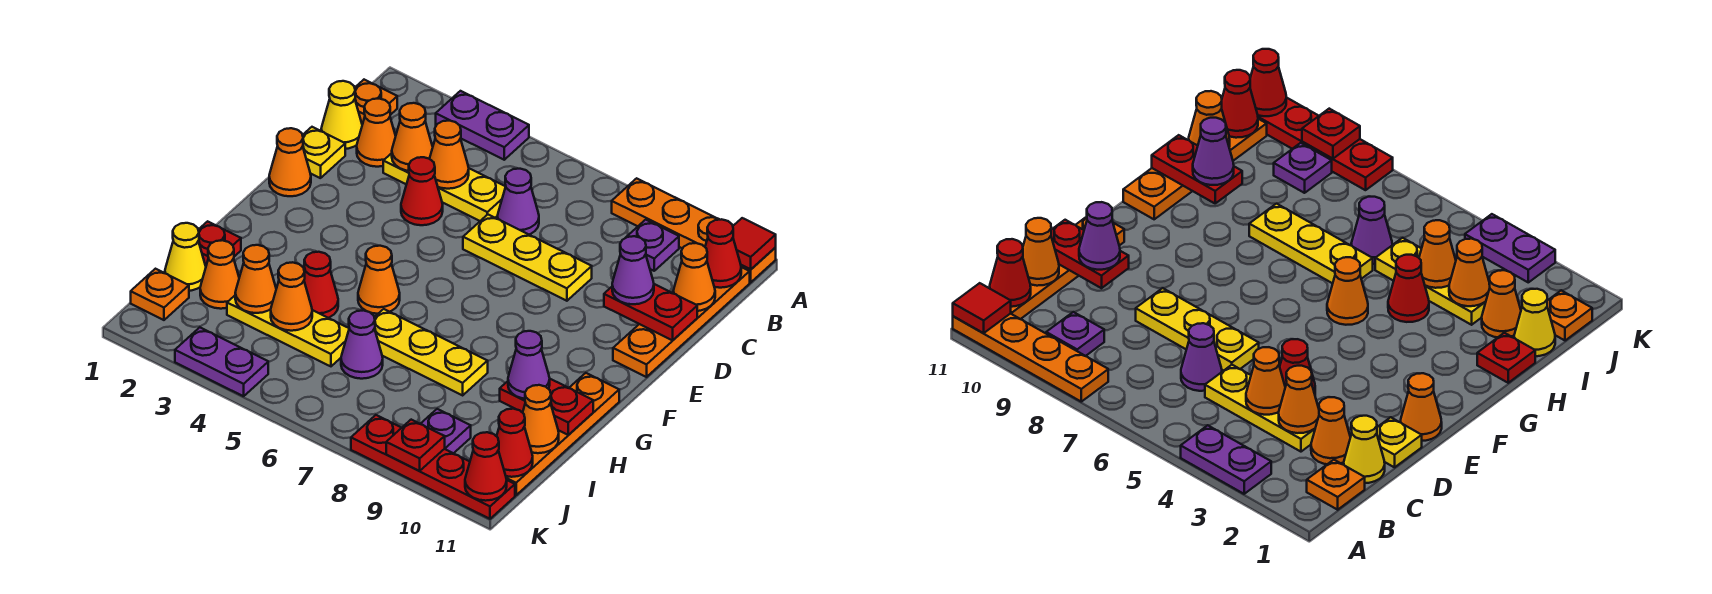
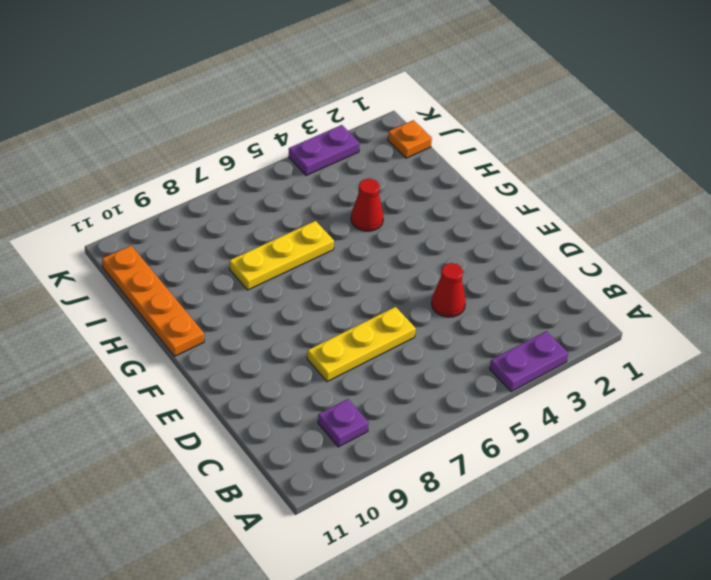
none -> orange plate A8:A11 level 1
none -> orange plate B1 level 1
none -> orange plate B11:E11 level 1
none -> yellow cone C1 level 1

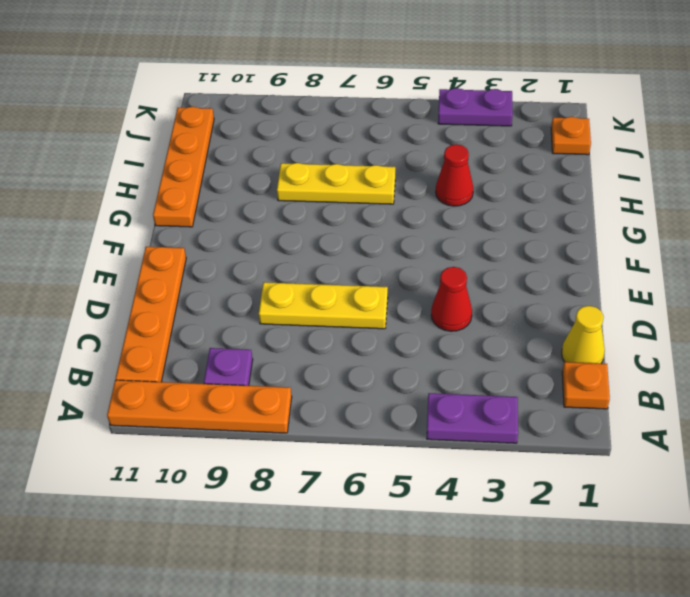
none -> orange cone C2 level 1
none -> yellow plate C3:C5 level 1
none -> purple cone C6 level 1
none -> yellow plate D1 level 1

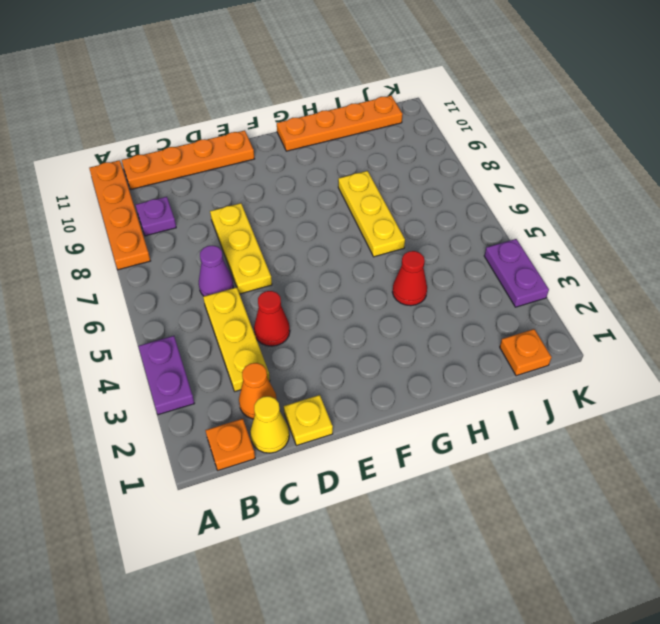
none -> orange cone E1 level 1
none -> orange cone G5 level 1
none -> red plate H1 level 1
none -> yellow cone I1 level 1

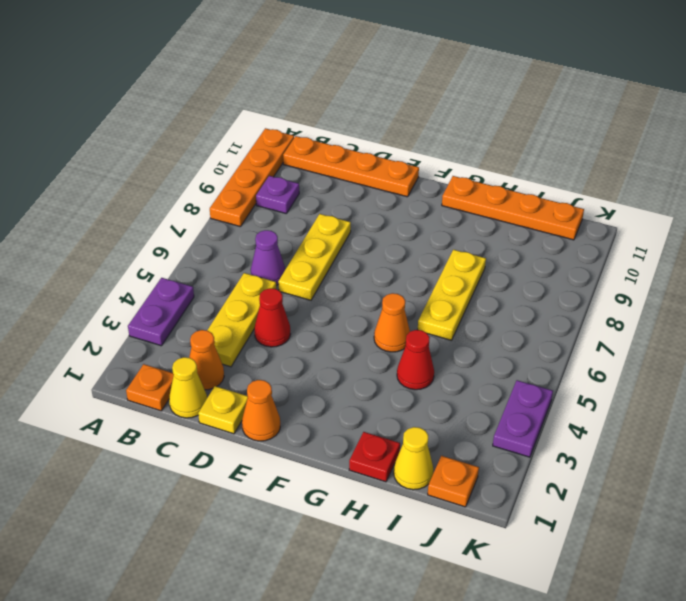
none -> orange cone I2 level 1
none -> yellow plate I3:I5 level 1
none -> purple cone I6 level 1
none -> purple plate J9 level 1

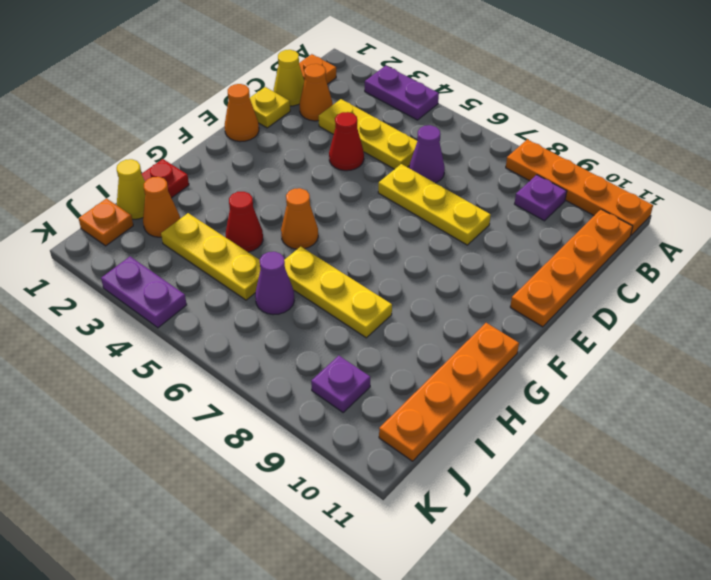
none -> red plate K8:K11 level 1
none -> red tile A11 level 2
none -> red cone B11 level 2
none -> orange cone C3 level 2

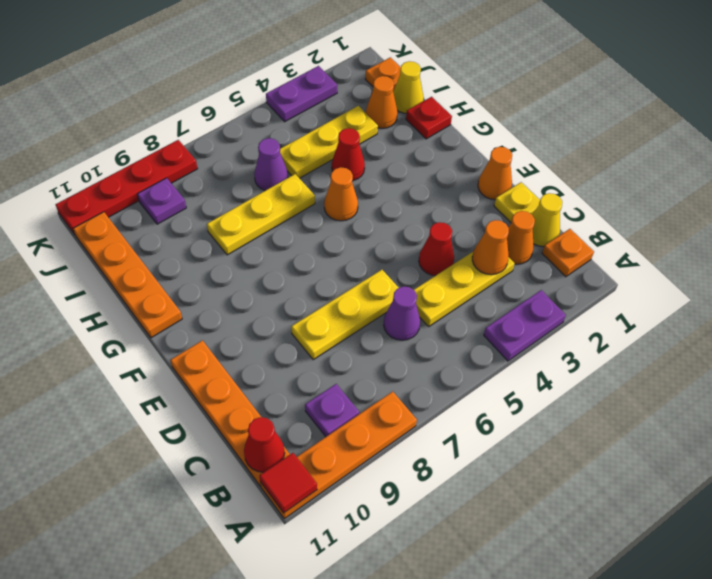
none -> orange cone C4 level 2
none -> orange cone C11 level 2
none -> red plate D10:D11 level 2
none -> red plate H10:H11 level 2

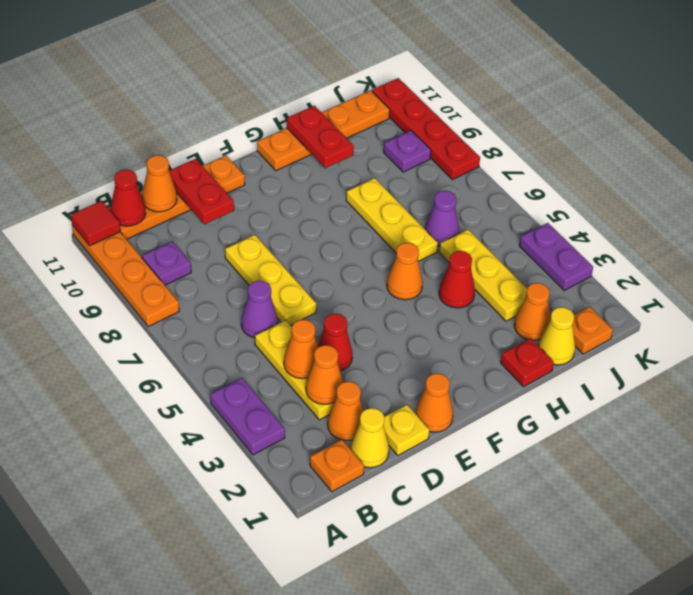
none -> orange cone I3 level 2
none -> orange cone I4 level 2
none -> orange cone I11 level 2
none -> red cone J11 level 2

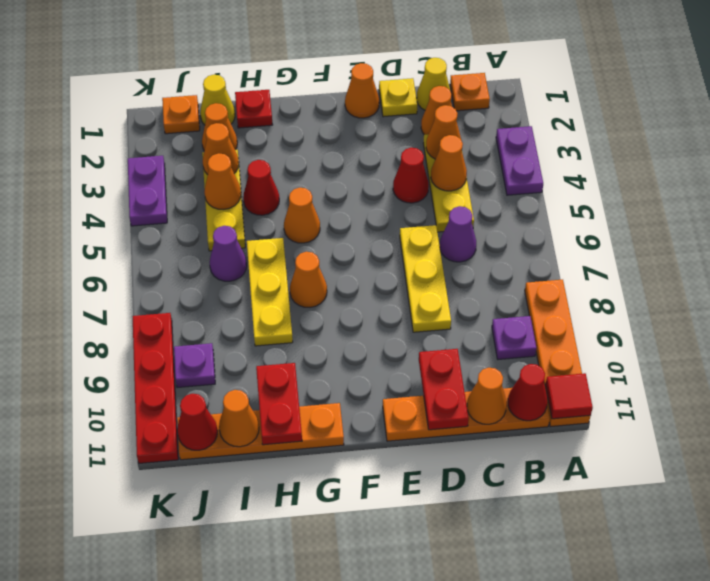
orange cone G7 level 1 -> none
none -> red plate K9 level 2
none -> red cone K11 level 2
none -> purple cone D10 level 3
none -> purple cone H10 level 3

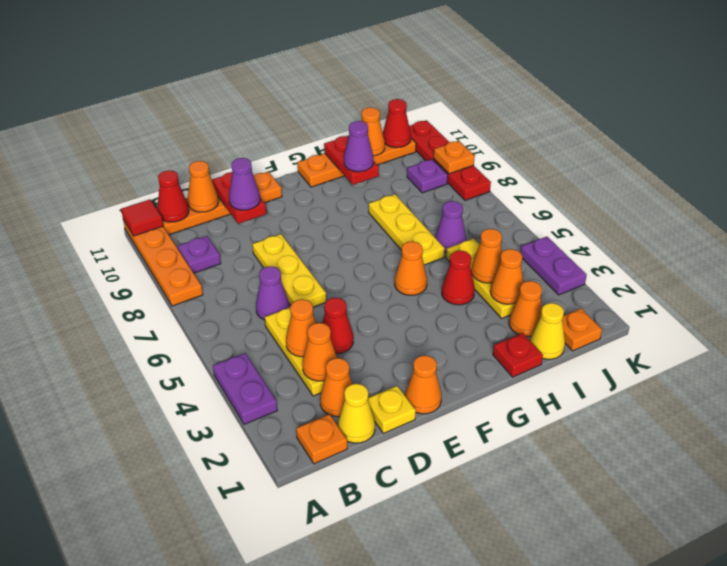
orange plate K9 level 2 -> red plate K9 level 2
none -> red cone K11 level 2

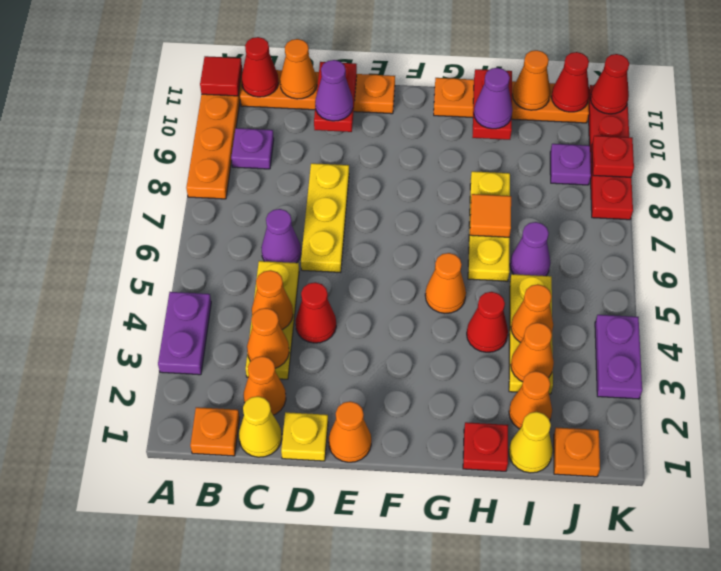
orange tile H7 level 2 -> none

